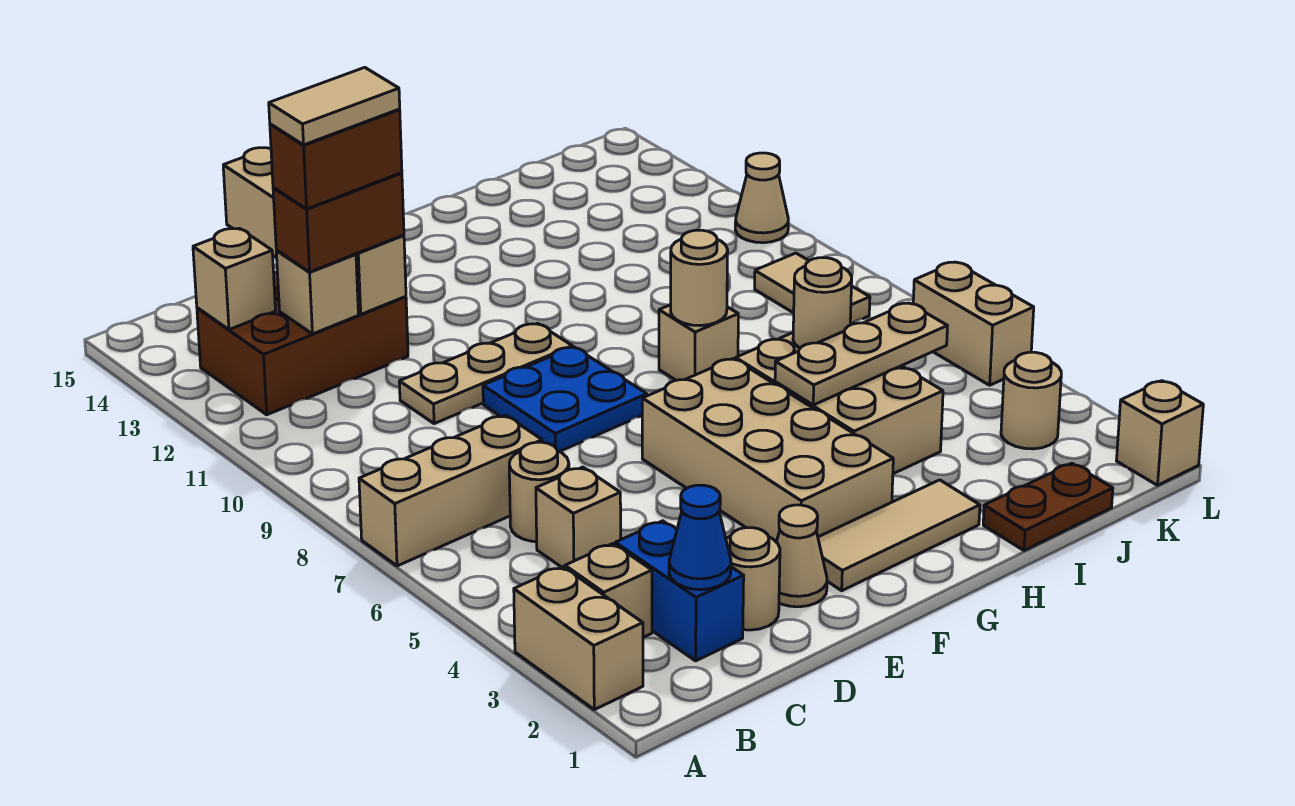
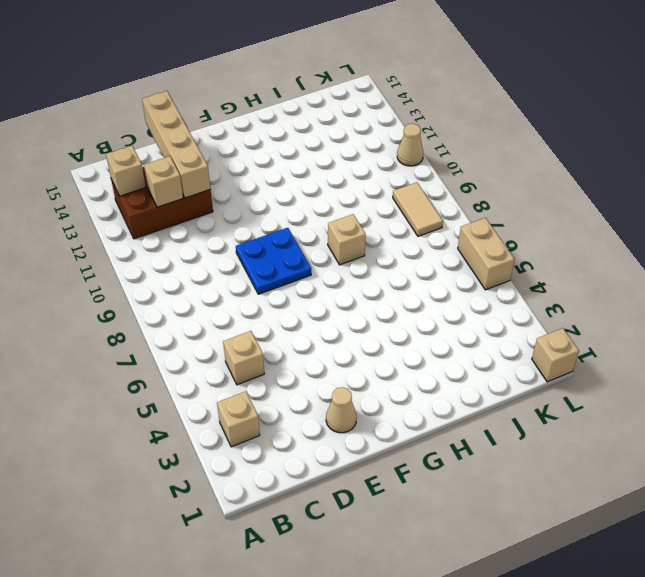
none -> tan brick A2:A3 level 1
none -> tan brick A7:C7 level 1
none -> blue brick C2:C3 level 1
none -> tan round brick C6 level 1

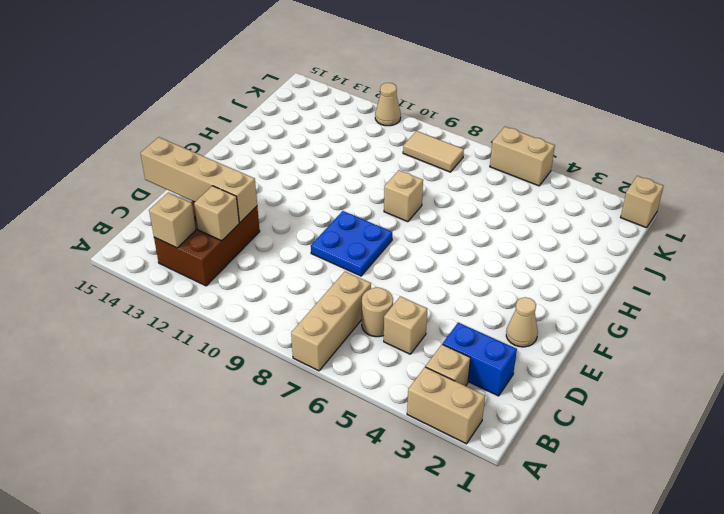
none -> tan round brick D2 level 1
none -> tan plate D10:F10 level 1
none -> tan tile F2:H2 level 1
none -> tan brick F3:G6 level 1

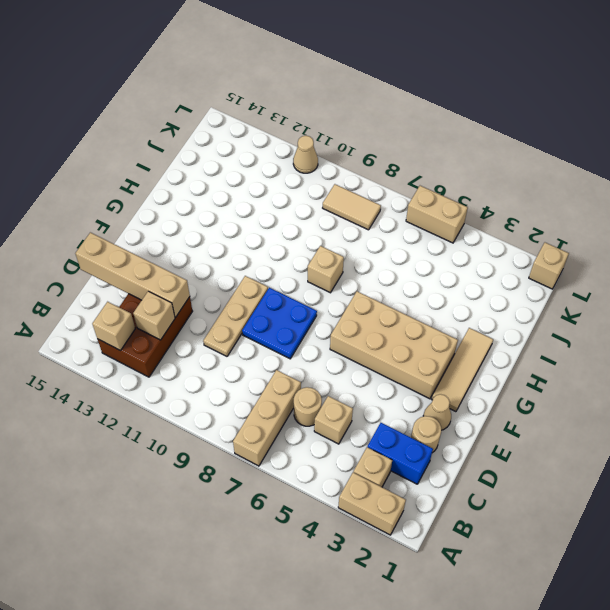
none -> tan brick H4:I6 level 1
none -> brown plate I1:J1 level 1
none -> tan round brick K3 level 1
none -> blue cone C2 level 2

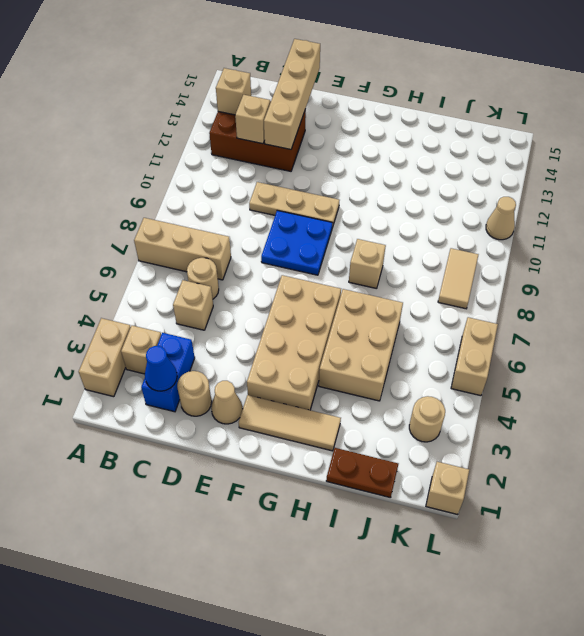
none -> tan plate H5:J5 level 2
none -> tan round brick H8 level 2
none -> tan round brick I6 level 2
none -> brown brick C12:D12 level 3

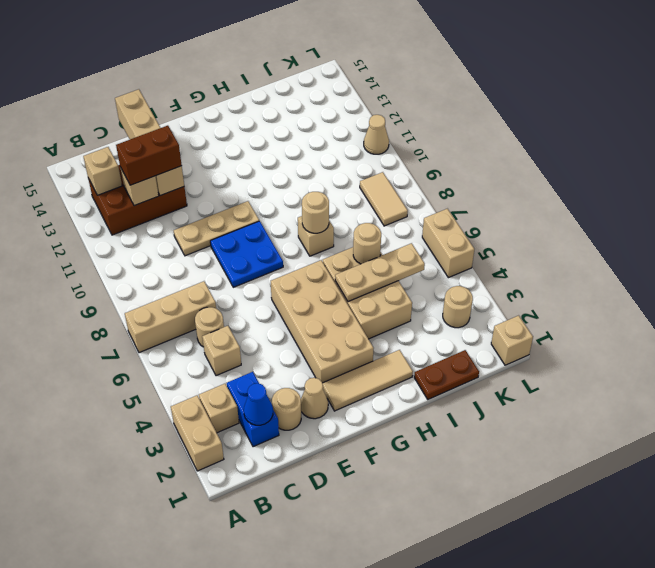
none -> brown brick C12:D12 level 4
none -> tan tile C12:D12 level 5

